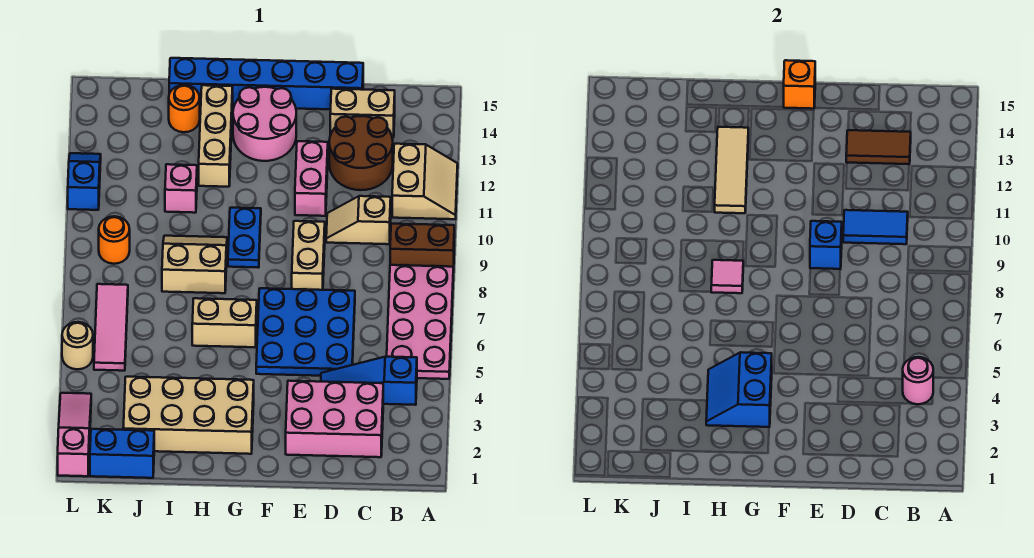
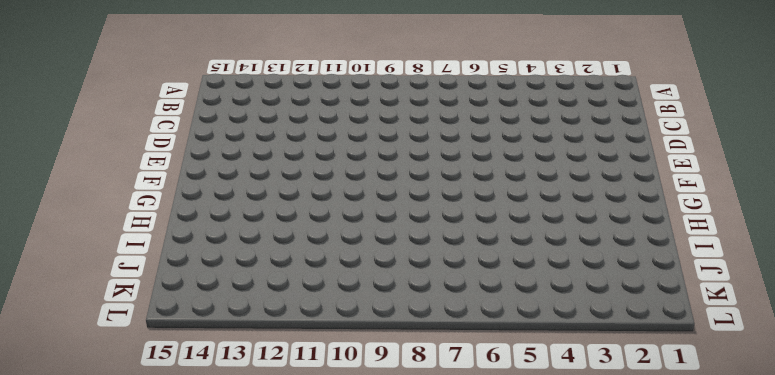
none -> pink plate A5:B8 level 1
none -> brown brick A9:B9 level 1
none -> tan slope A11:B12 level 1 top B
none -> blue slope B4:D4 level 1 top B

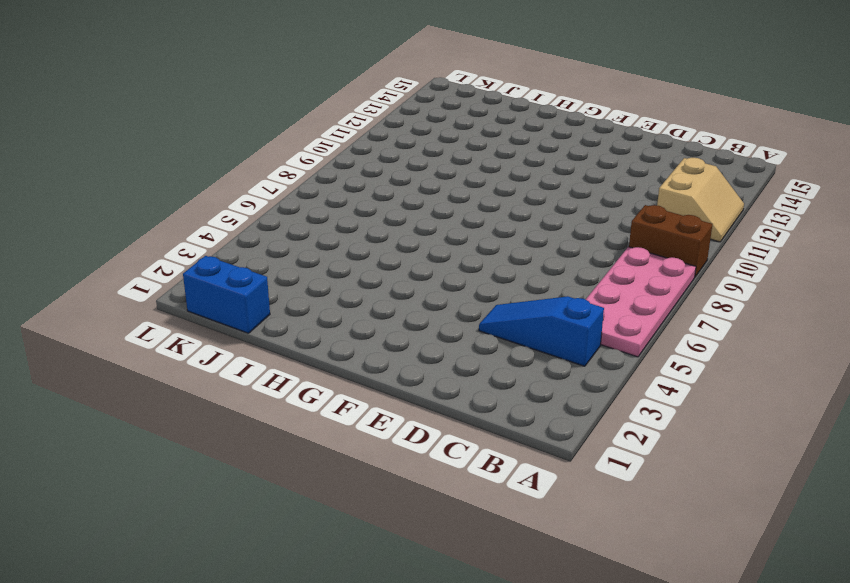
none -> pink brick C2:E3 level 1
none -> tan slope C10:D10 level 1 top C
none -> brown round brick C12:D13 level 1
none -> tan brick C14:D14 level 1

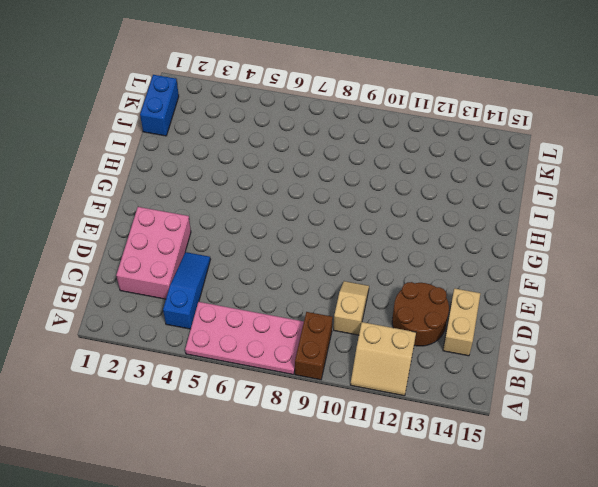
none -> blue plate D5:F7 level 1
none -> blue brick D15:I15 level 1
none -> tan brick E8:E9 level 1
none -> pink brick E11:E12 level 1

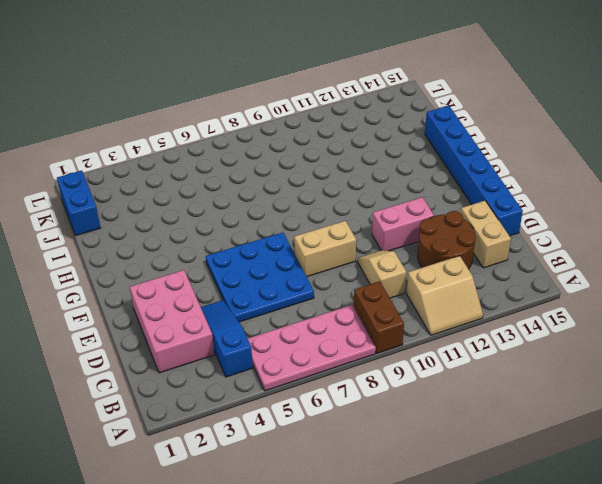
none -> pink round brick F13:G14 level 1
none -> tan brick G2:J3 level 1
none -> tan brick G6:H6 level 1
none -> blue plate G9:G10 level 1

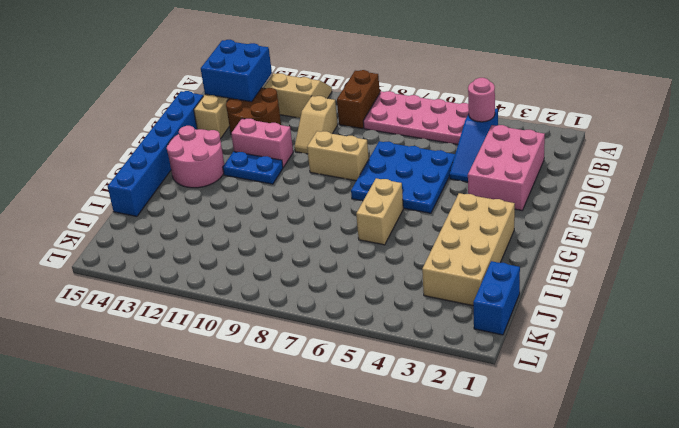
blue brick B13:C14 level 2 -> brown tile C13:D13 level 2
blue plate F11:F12 level 1 -> blue plate G9:G10 level 1
none -> tan slope H8:I9 level 1 top 8
none -> tan brick H12:H14 level 1
none -> pink brick I11 level 1
none -> orange round brick I14 level 1

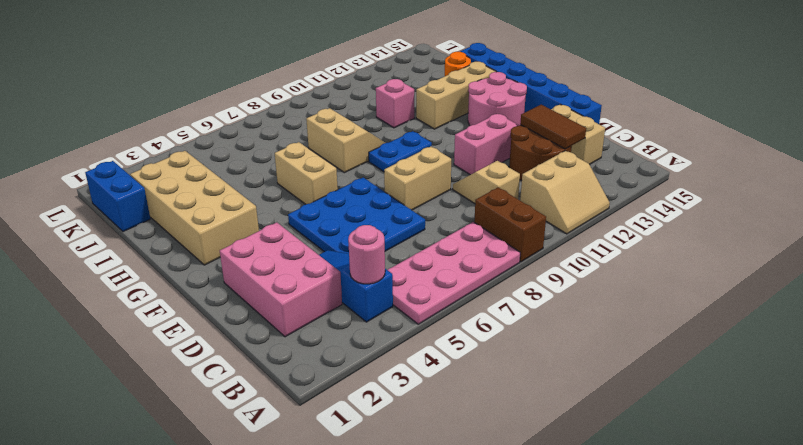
none -> pink tile K5:K7 level 1
none -> orange round brick K9 level 1
none -> pink slope L1:L3 level 1 top 1
none -> tan round brick L5 level 1

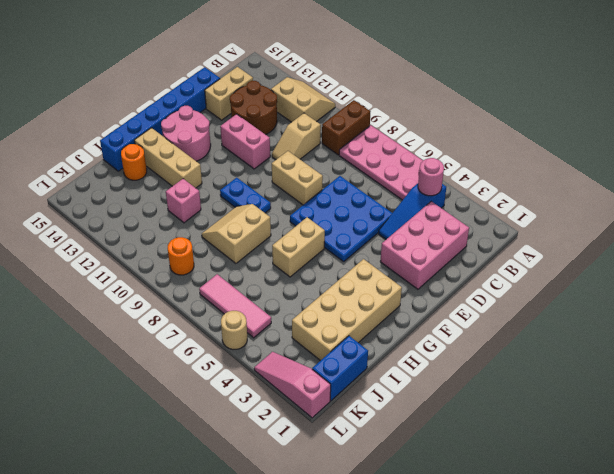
none -> blue slope L11:L12 level 1 top 11
none -> blue tile C10:D10 level 2
none -> brown tile C13:D13 level 2
none -> blue brick E9 level 2

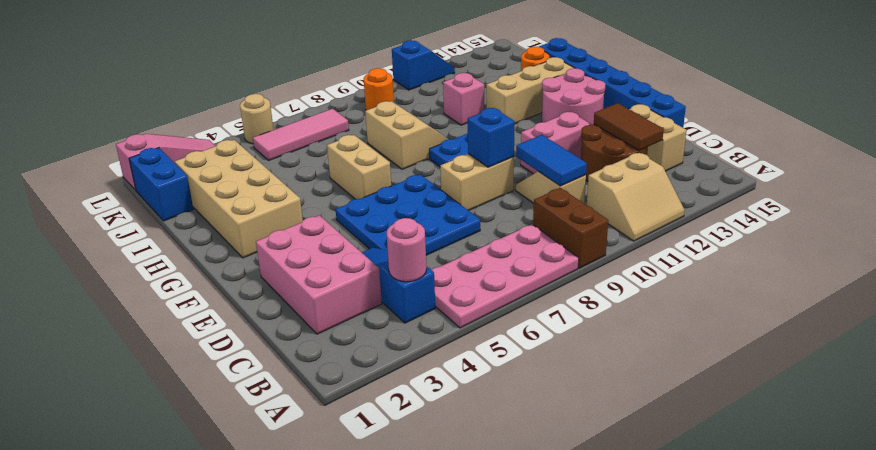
none -> orange brick F15 level 2
none -> blue slope G3:H4 level 2 top G
none -> pink tile H8 level 2
none -> tan tile H11:H13 level 2

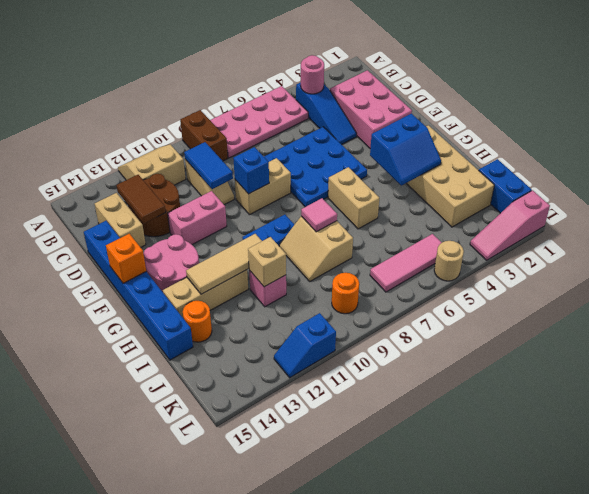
tan brick I11 level 2 -> none

